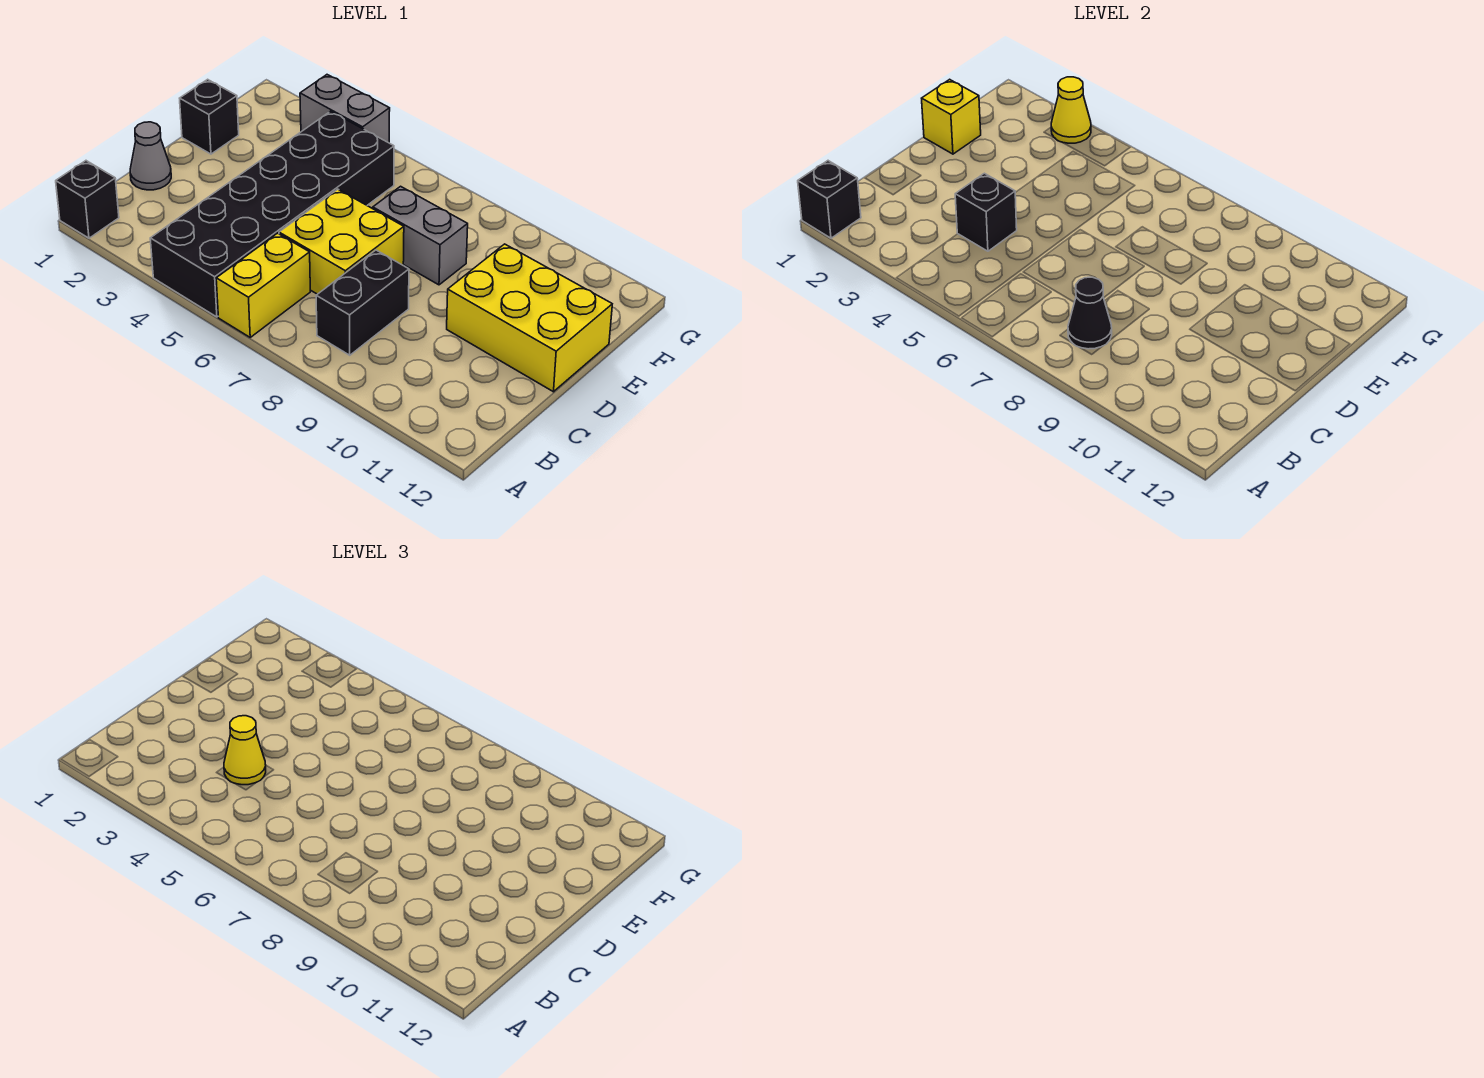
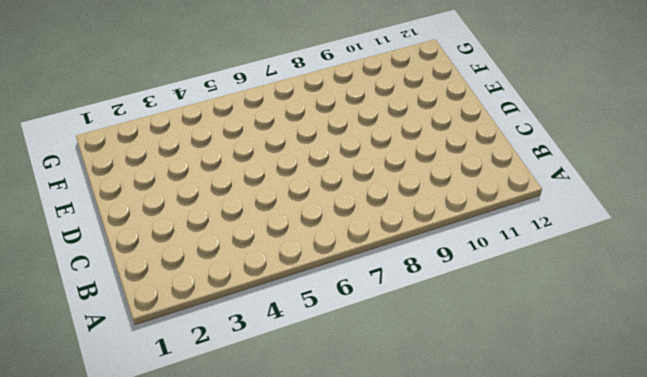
none -> black brick A1 level 1
none -> black brick A4:F5 level 1
none -> yellow brick A6:B6 level 1

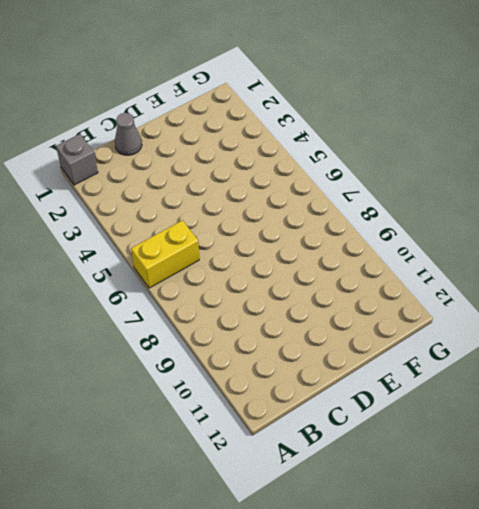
grey brick A1 level 1 -> black brick A1 level 1
none -> black brick A4:F5 level 1
none -> black brick B8:C8 level 1
none -> yellow brick C6:D7 level 1

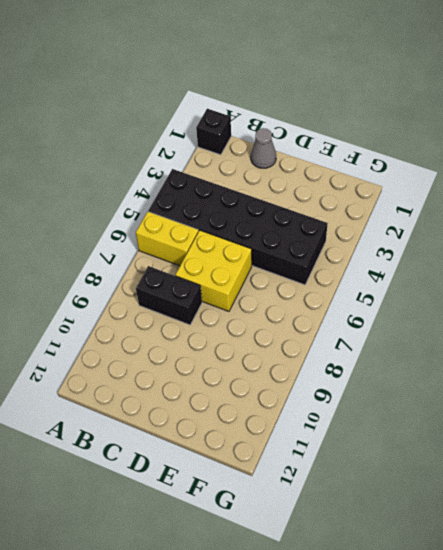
none -> yellow brick D10:E12 level 1
none -> black brick E1 level 1
none -> grey brick E7:E8 level 1

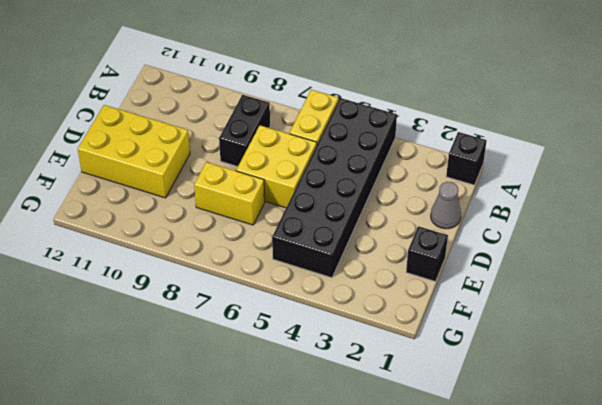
yellow brick E7:E8 level 1 -> grey brick E7:E8 level 1
none -> grey brick G3:G4 level 1
none -> black brick A1 level 2
none -> black cone B8 level 2

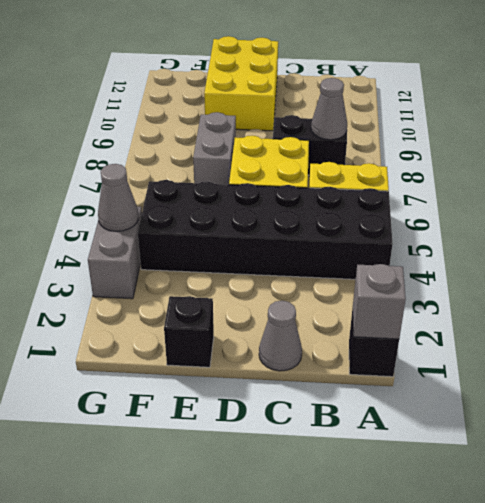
grey brick A1 level 2 -> black brick A1 level 2
grey cone B8 level 2 -> black cone B8 level 2
grey cone G4 level 2 -> none
none -> black brick C4 level 2
none -> yellow brick E1 level 2
none -> yellow cone G3 level 2

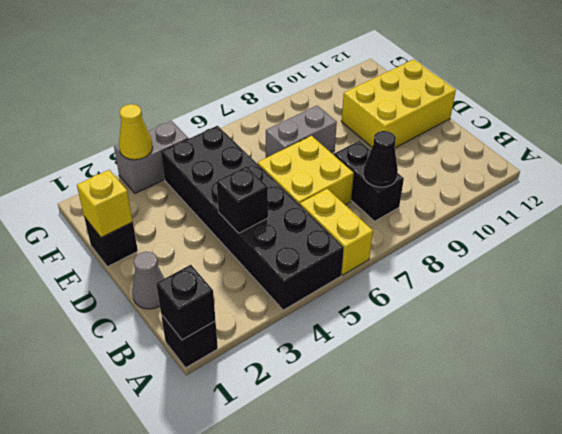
none -> yellow cone C4 level 3

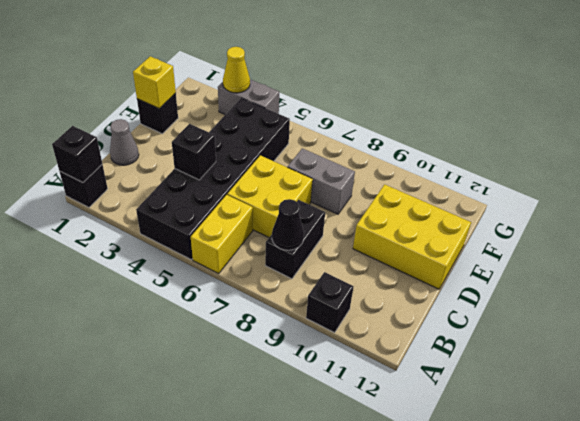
black brick A10 level 1 -> none
none -> yellow cone C4 level 3

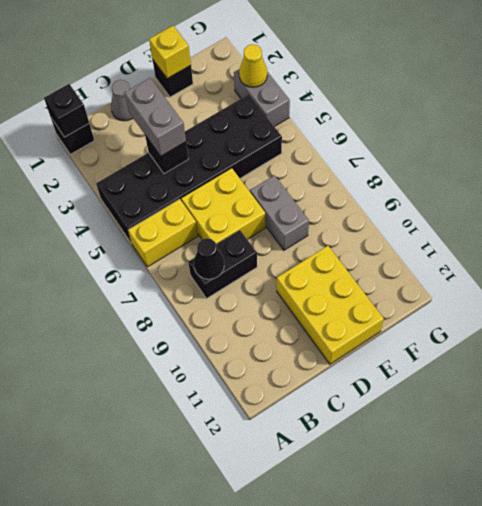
grey brick C3:C4 level 3 -> yellow cone C4 level 3

